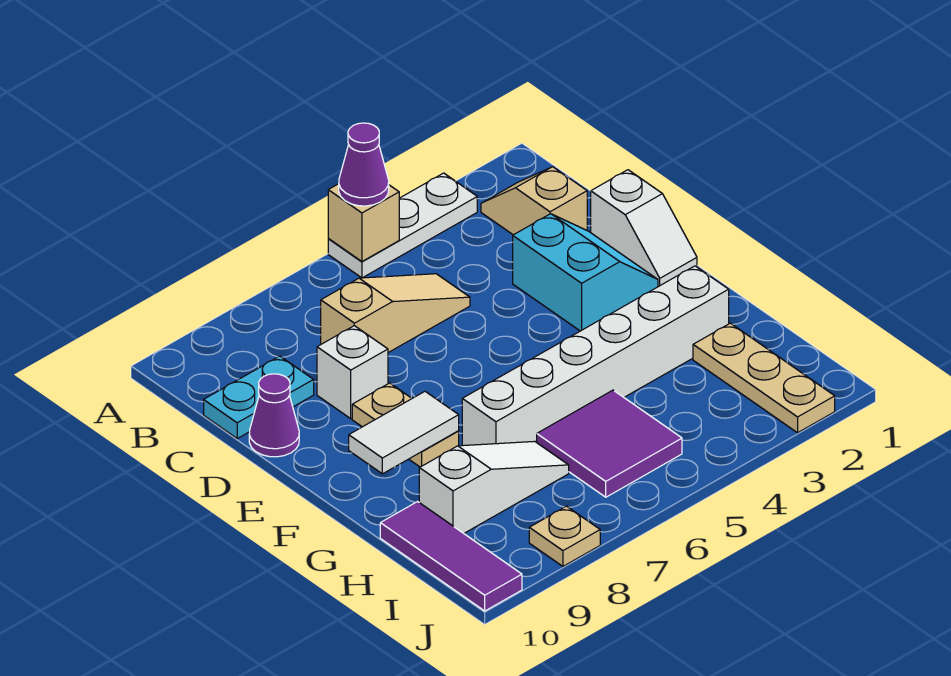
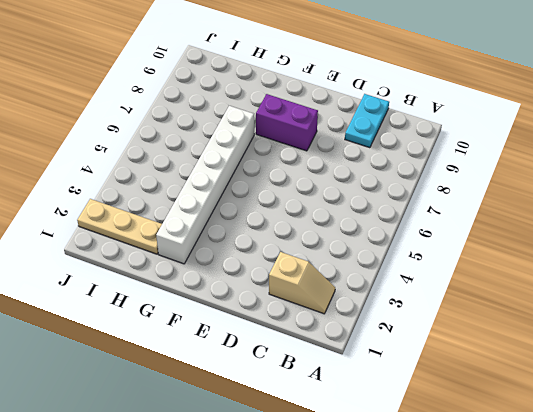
purple brick E8:F8 level 1 -> tan plate E8:F8 level 1
none -> white plate A3:A5 level 1
none -> tan slope C5:C7 level 1 top 7
none -> white slope D1:E1 level 1 top D

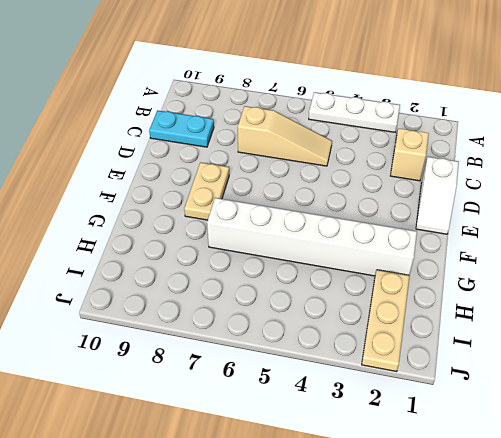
none -> cyan slope D2:E3 level 1 top 3
none -> white brick D8 level 1
none -> purple cone D10 level 1

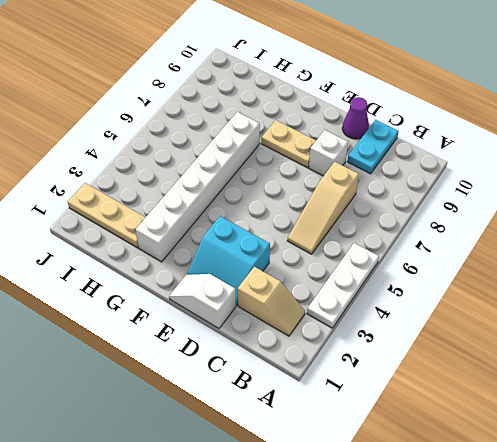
none -> purple tile H5:I6 level 1
none -> white slope H7:H9 level 1 top 9
none -> purple tile H10:J10 level 1

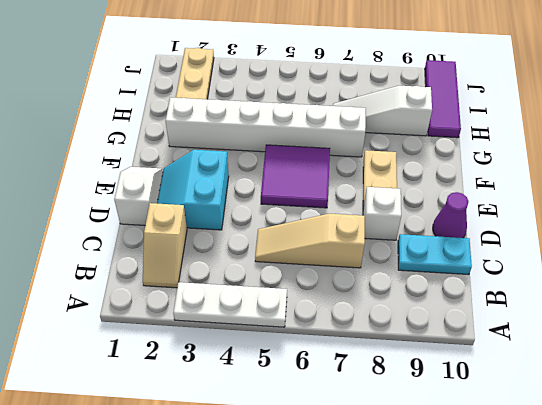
purple tile E5:F6 level 1 -> purple tile H5:I6 level 1
none -> tan plate J8 level 1
none -> tan brick A5 level 2
none -> white tile F8:F9 level 2

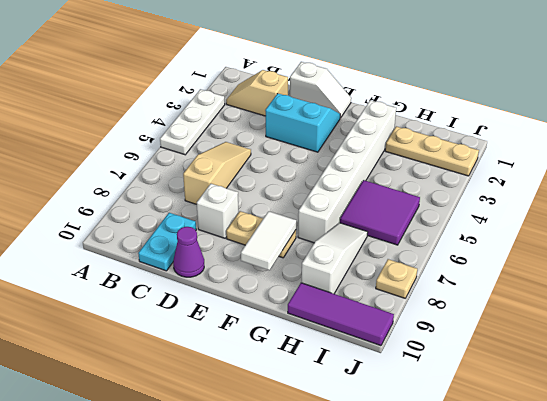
none -> tan brick A5 level 2
none -> purple cone A5 level 3

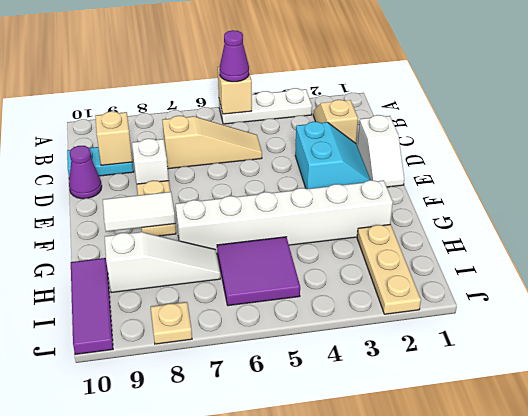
tan brick C9 level 2 -> none

